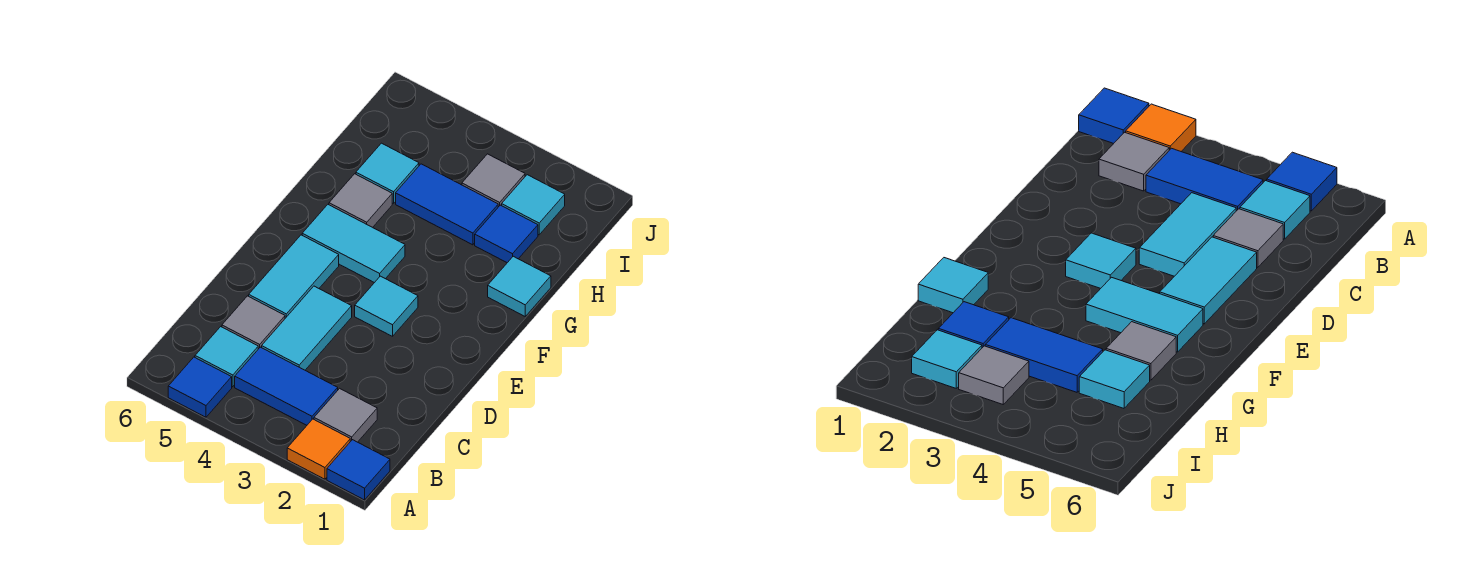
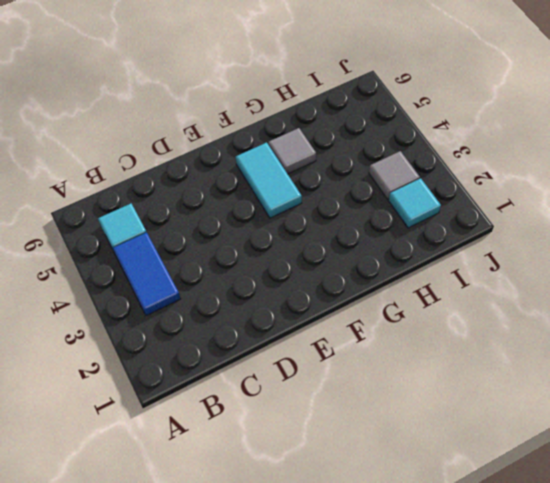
none -> blue tile A1 level 1
none -> orange tile A2 level 1
none -> blue tile A5 level 1

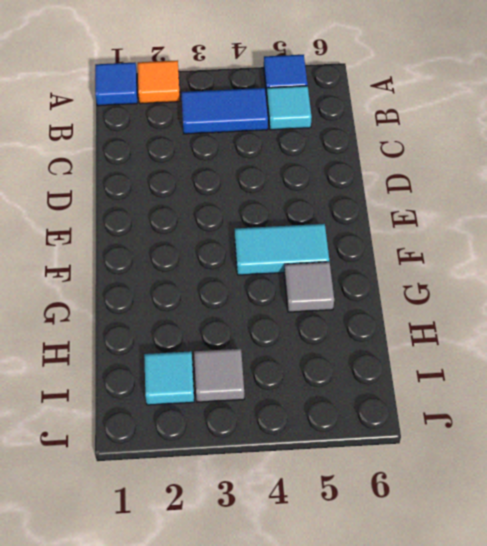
none -> grey tile B2 level 1
none -> cyan tile C4:D4 level 1
none -> grey tile C5 level 1

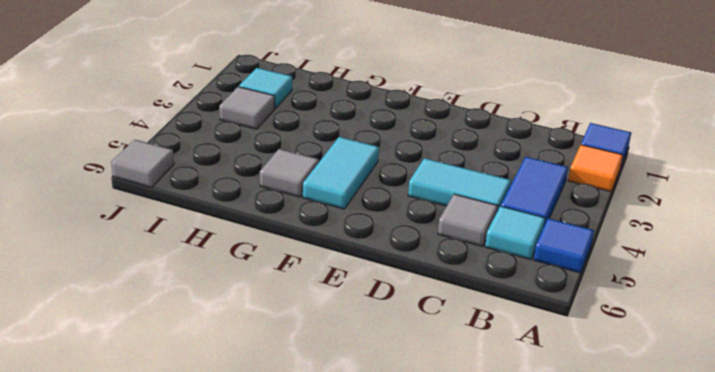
grey tile J6 level 1 -> grey tile B2 level 1
none -> cyan tile D5:E5 level 1
none -> cyan tile E3 level 1
none -> cyan tile G1 level 1

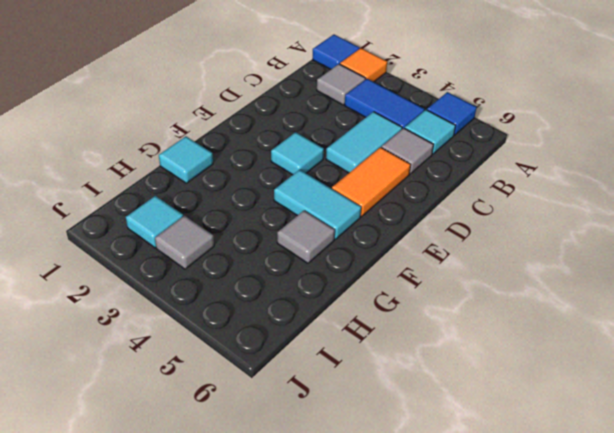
orange tile D5:E5 level 1 -> cyan tile D5:E5 level 1
none -> blue tile H2 level 1
none -> blue tile H3:H4 level 1
none -> cyan tile H5 level 1

